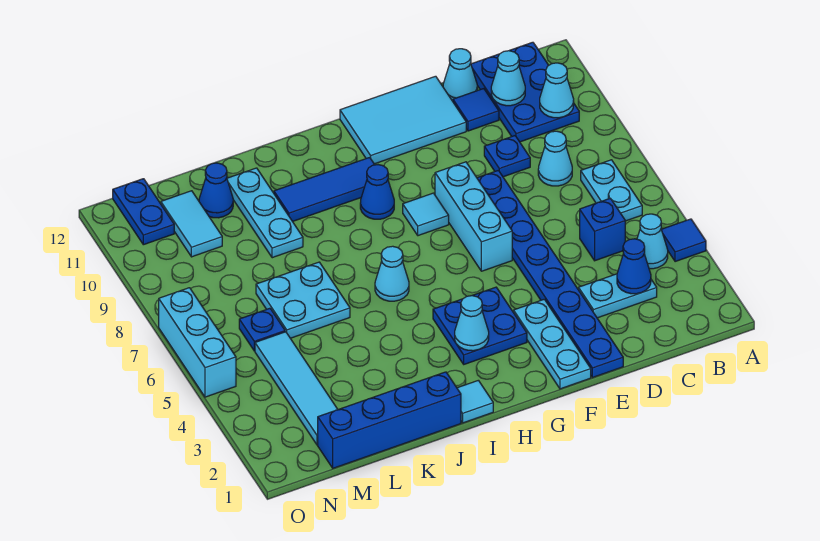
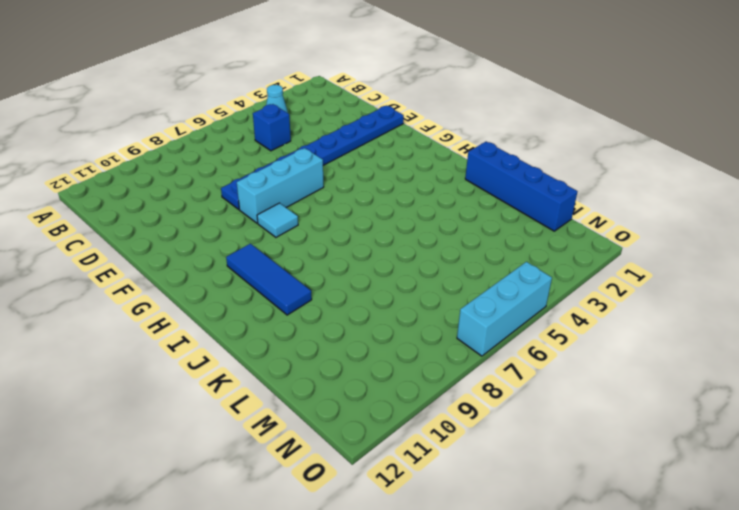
none -> blue tile A4 level 1
none -> cyan plate B6:B7 level 1
none -> blue plate B10:C12 level 1
none -> cyan plate C3:D3 level 1

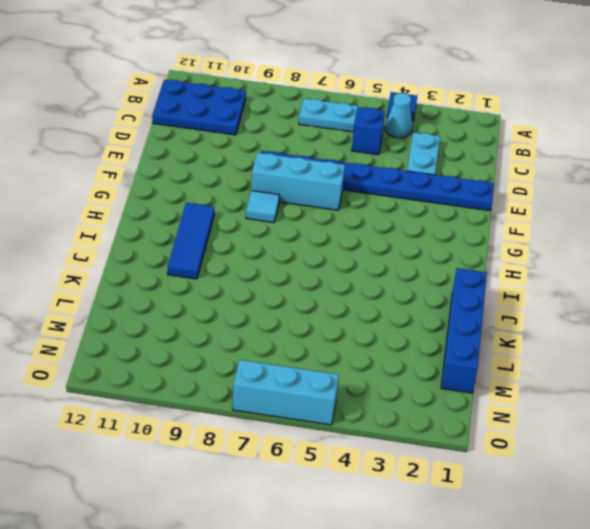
none -> cyan cone C8 level 1
none -> blue plate D9 level 1
none -> blue tile D11 level 1
none -> cyan cone D12 level 1

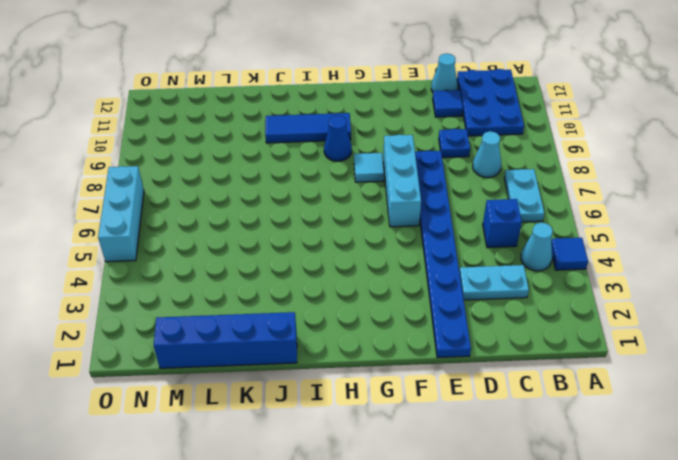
none -> cyan tile E11:G12 level 1
none -> cyan plate F1:F3 level 1
none -> blue plate G3:H4 level 1
none -> cyan tile I1 level 1

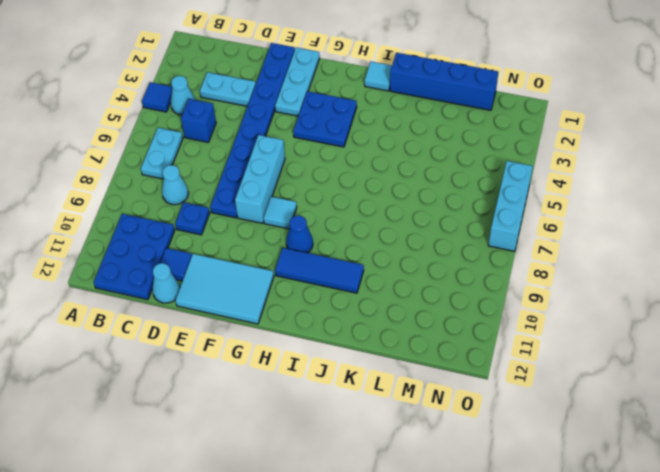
none -> cyan cone I6 level 1
none -> cyan plate K6:L7 level 1
none -> cyan plate K9:K11 level 1
none -> blue cone L11 level 1

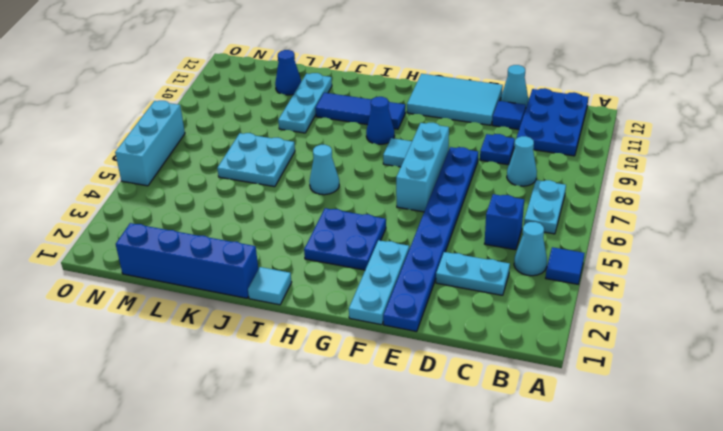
none -> cyan tile M2:M5 level 1
none -> blue plate M6 level 1
none -> cyan tile M10:M11 level 1
none -> blue plate N11:N12 level 1

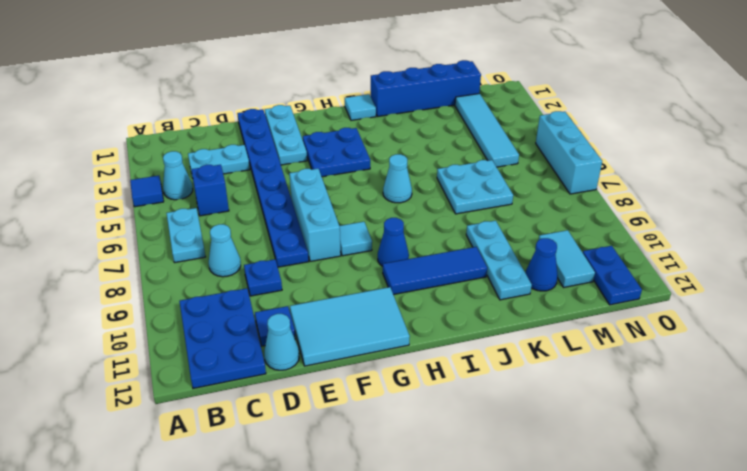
none -> blue plate M6 level 1
none -> cyan cone B10 level 2
none -> blue cone C3 level 2
none -> cyan cone C11 level 2

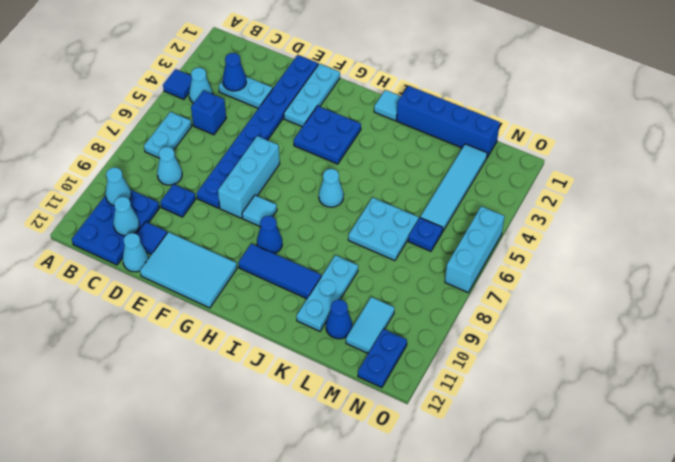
none -> cyan cone H3 level 2

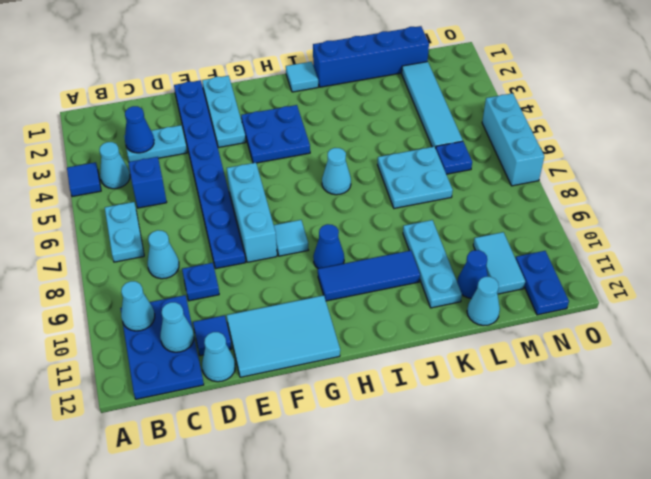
cyan cone L12 level 1 -> cyan cone H3 level 2

